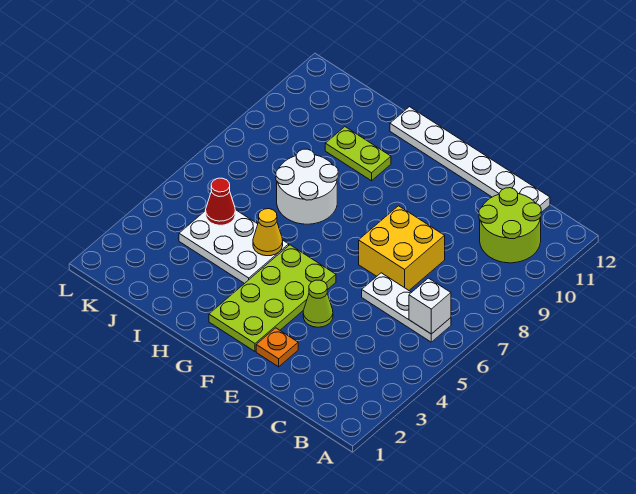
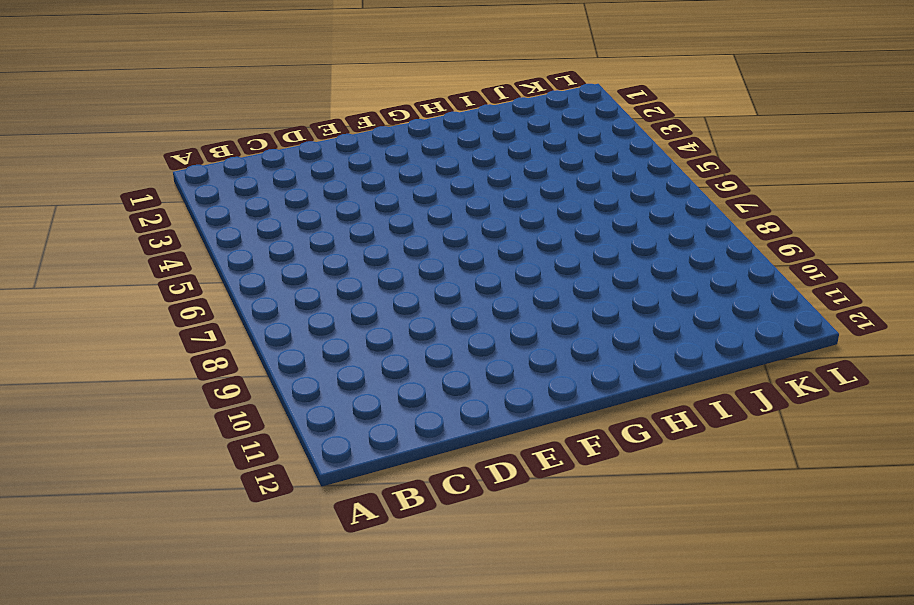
none -> white plate B6:D6 level 1
none -> lime round brick B10:C11 level 1
none -> white plate C12:H12 level 1

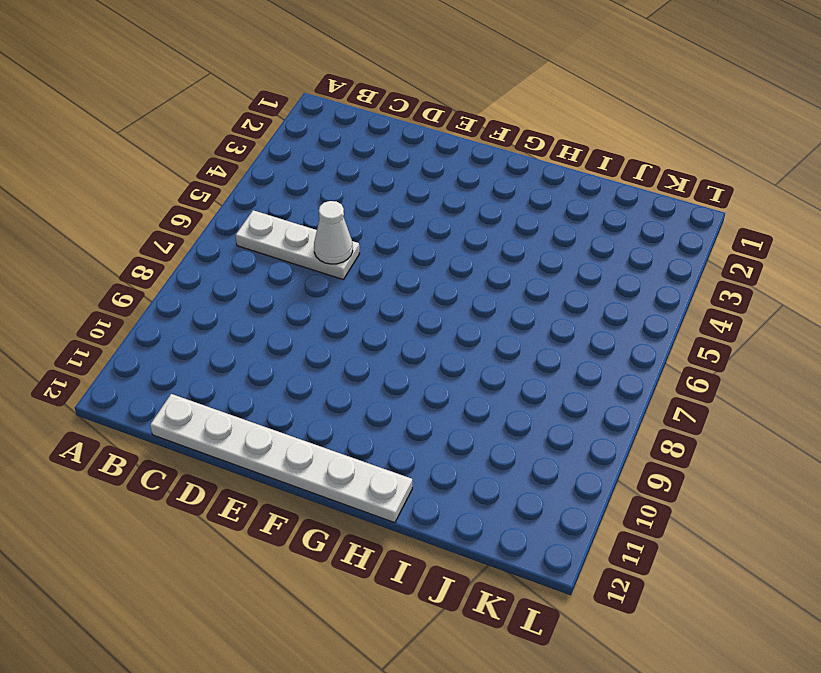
white cone D6 level 2 -> none
none -> lime round brick B10:C11 level 1
none -> yellow brick D7:E8 level 1
none -> orange plate E2 level 1

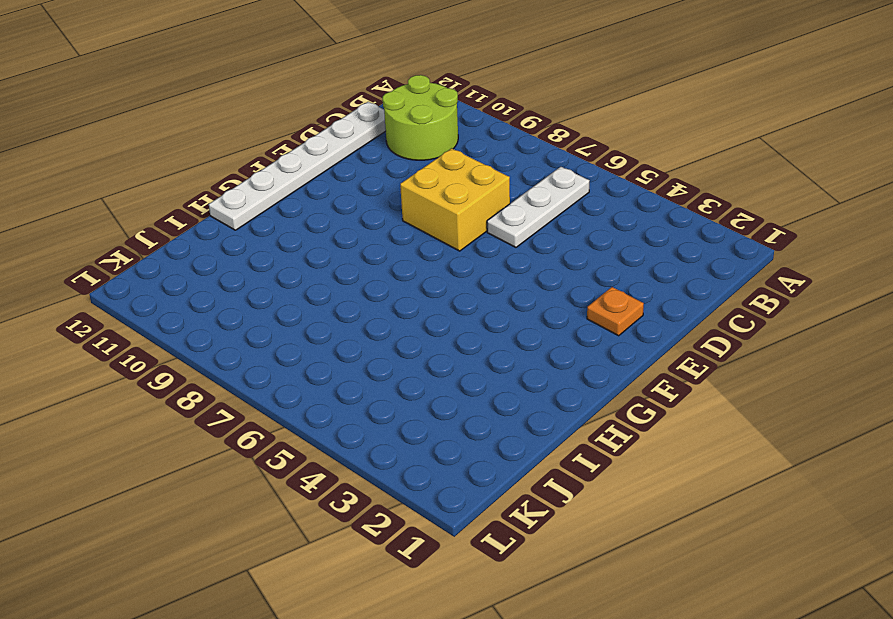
none -> lime cone E4 level 1
none -> lime plate F2:G5 level 1
none -> white plate H4:J5 level 1

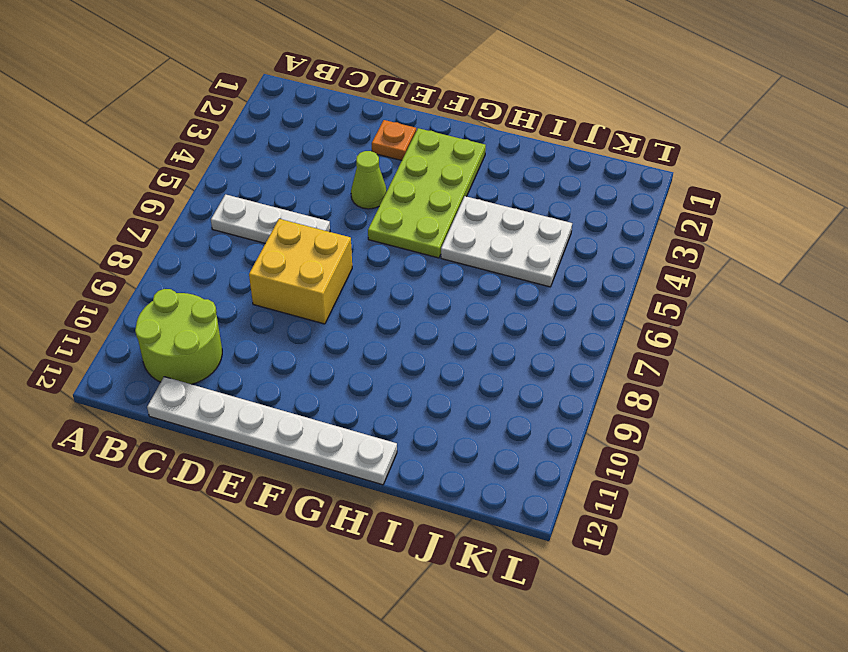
none -> white round brick H7:I8 level 1
none -> lime plate H10:I10 level 1
none -> white brick B6 level 2

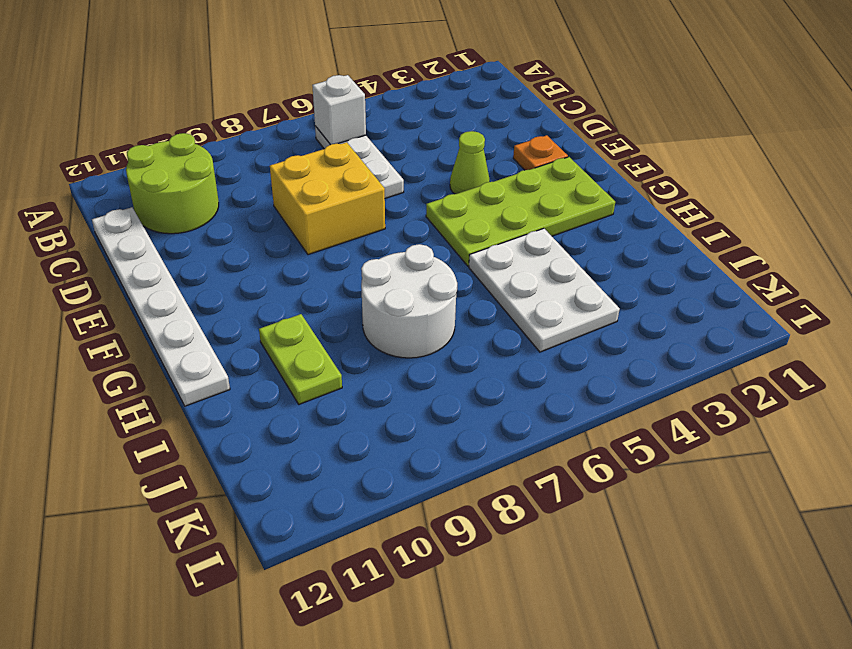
none -> yellow cone H5 level 2
none -> red cone J5 level 2

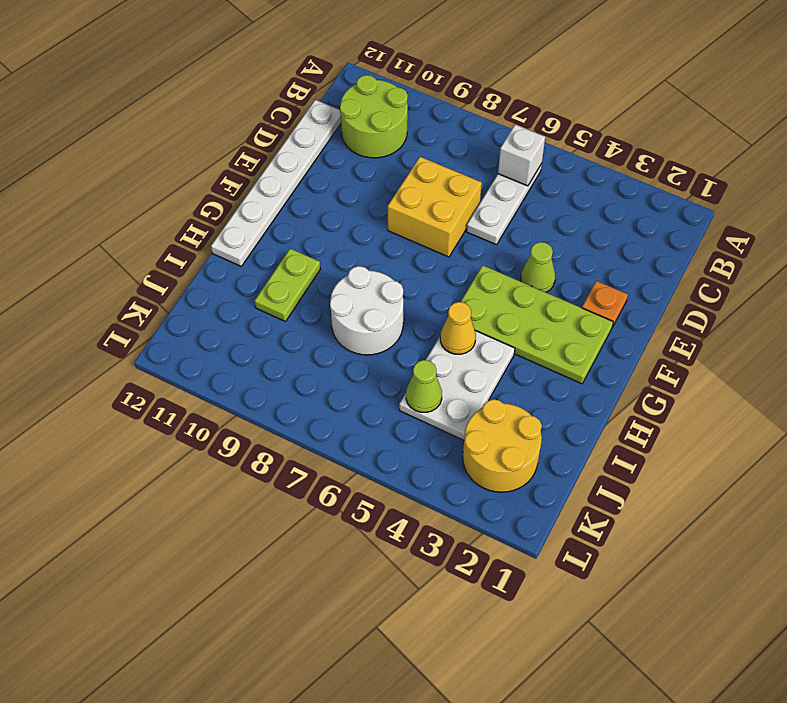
yellow round brick J2:K3 level 1 -> none
lime cone J5 level 2 -> red cone J5 level 2

